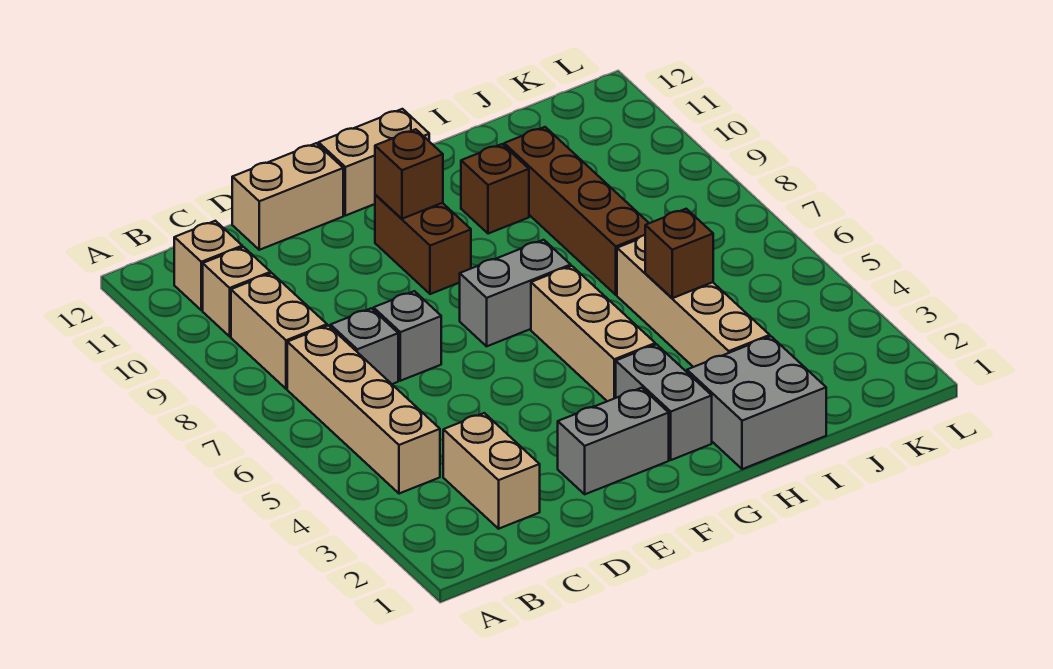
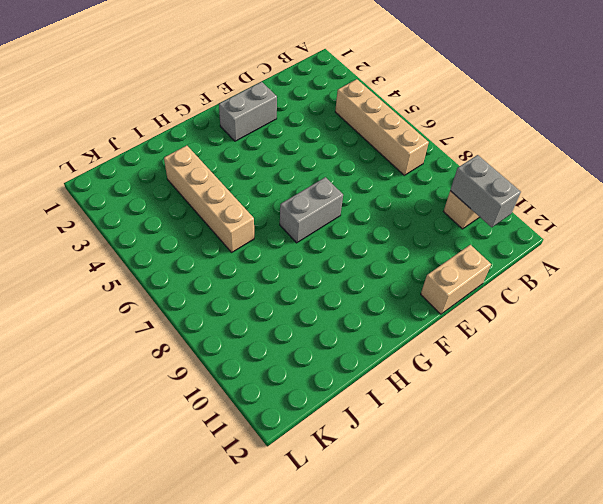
grey brick B10:B11 level 2 -> grey brick G2:G3 level 1
none -> tan brick B8:B9 level 1
none -> tan brick B11 level 1
none -> tan brick C2:C3 level 1

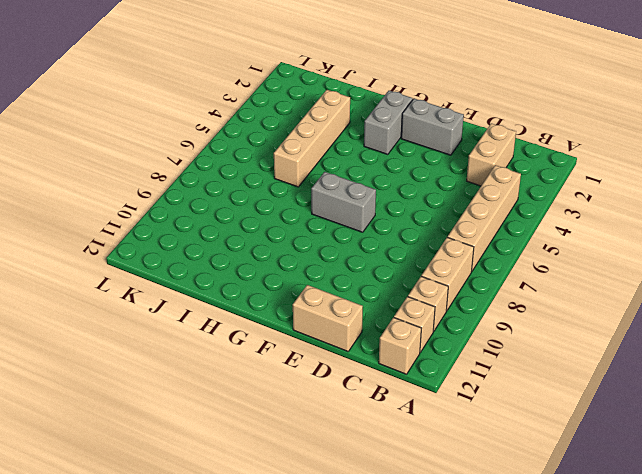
tan brick B12 level 1 -> none
none -> grey brick C7 level 1
none -> grey brick D7 level 1
none -> brown brick F9:F10 level 1

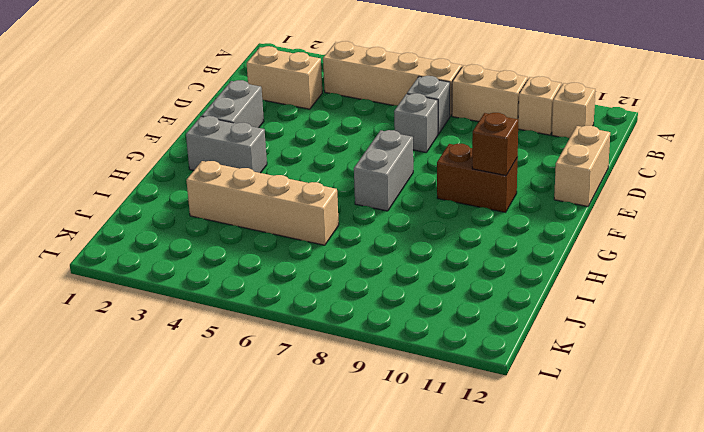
none -> tan brick F12:G12 level 1
none -> tan brick G4:G6 level 1
none -> grey brick H1:I2 level 1

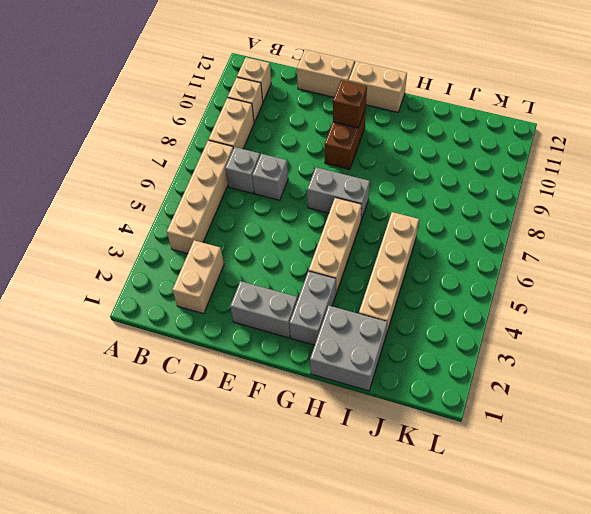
none -> brown brick H10 level 1
none -> brown brick I7:I10 level 1
none -> brown brick I5 level 2

